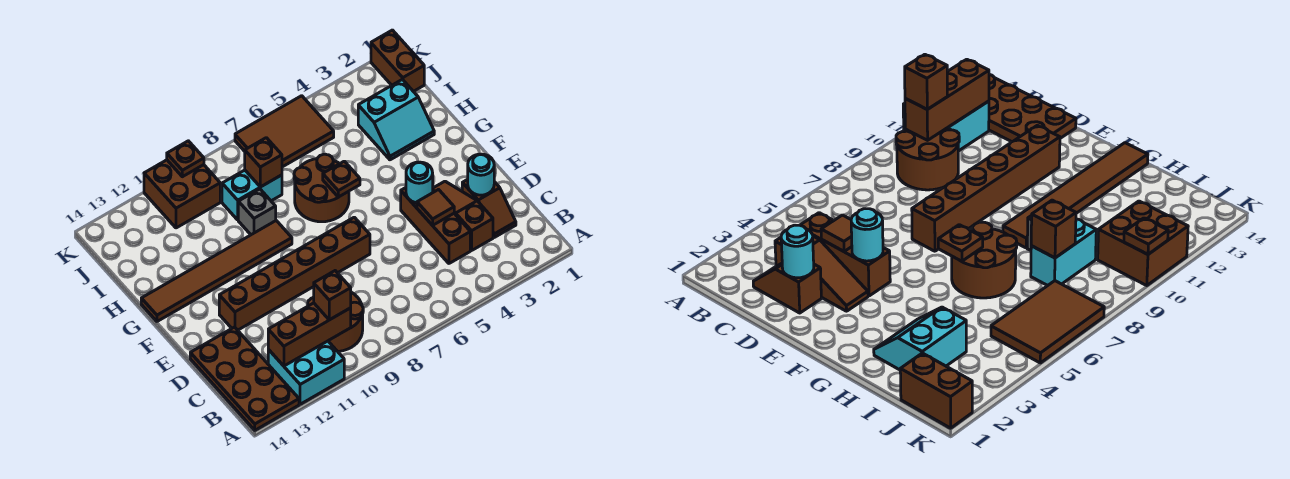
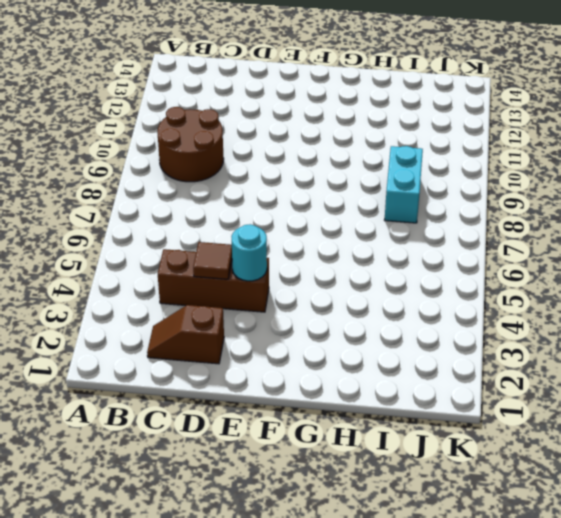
none -> cyan brick A11:B12 level 1
none -> brown plate A13:D14 level 1
none -> brown slope C3:E3 level 1 top C

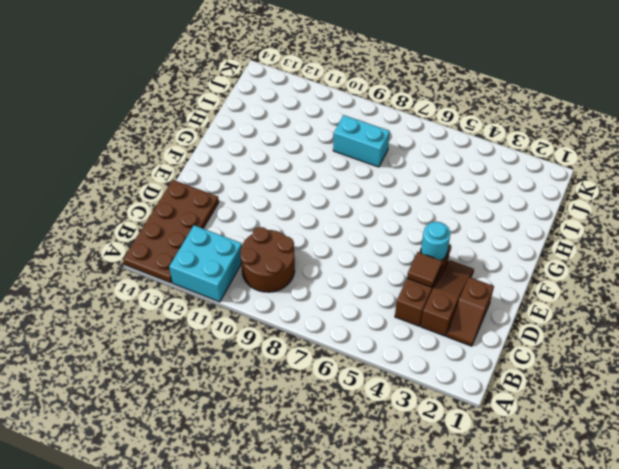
none -> brown brick E7:E12 level 1
none -> brown round brick G6:H7 level 1
none -> brown tile G9:G14 level 1

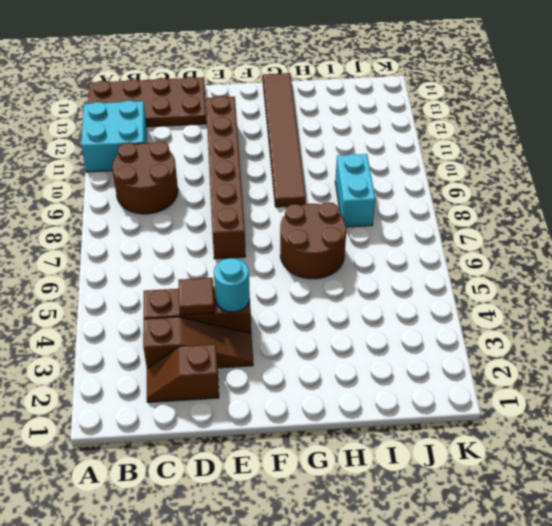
none -> cyan slope H2:I3 level 1 top I
none -> grey brick H9 level 1
none -> brown brick J1:K1 level 1

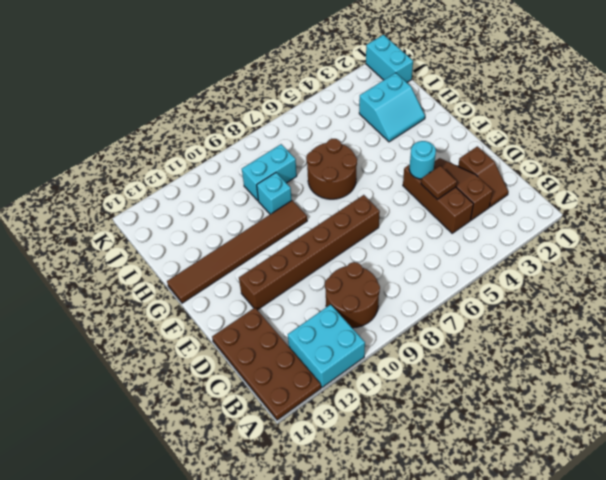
cyan brick H9 level 1 -> grey brick H9 level 1
cyan brick J1:K1 level 1 -> brown brick J1:K1 level 1
none -> brown tile J5:K7 level 1
none -> brown brick J10:K11 level 1
none -> brown brick B10:B12 level 2

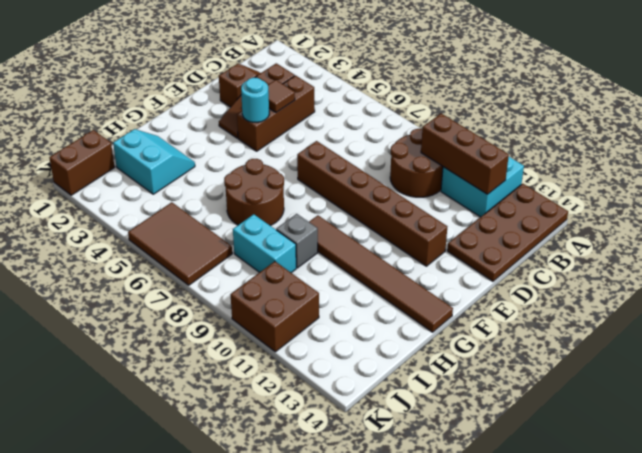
none -> cyan round brick D2 level 2
none -> brown plate G6 level 2
none -> brown brick I8 level 2

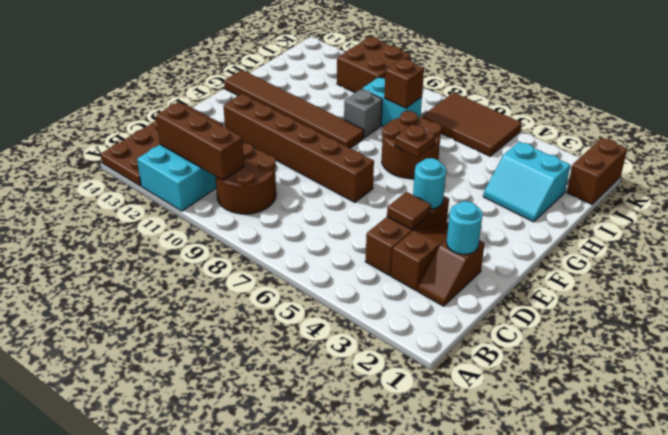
none -> brown plate K10 level 2
none -> brown brick B10 level 3

